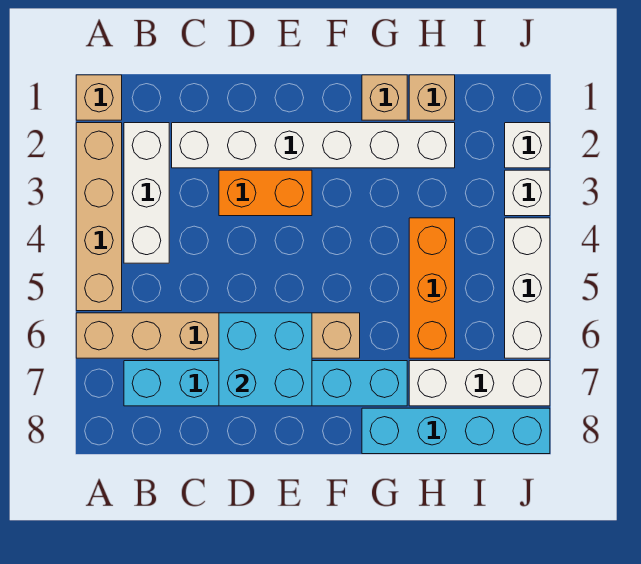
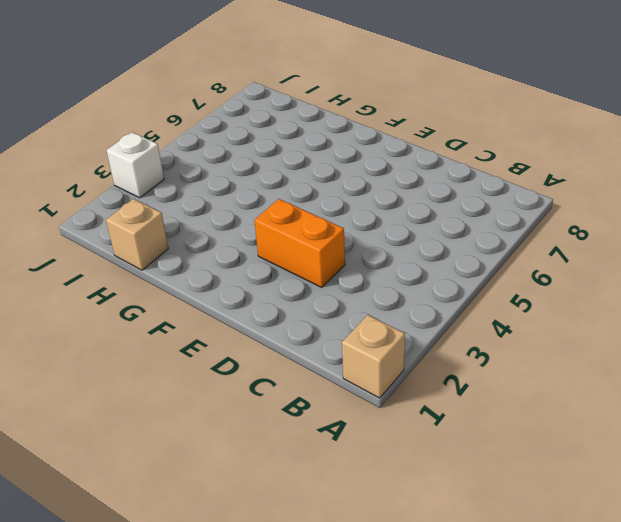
none -> tan brick A2:A5 level 1
none -> tan brick A6:F6 level 1
none -> white brick B2:B4 level 1

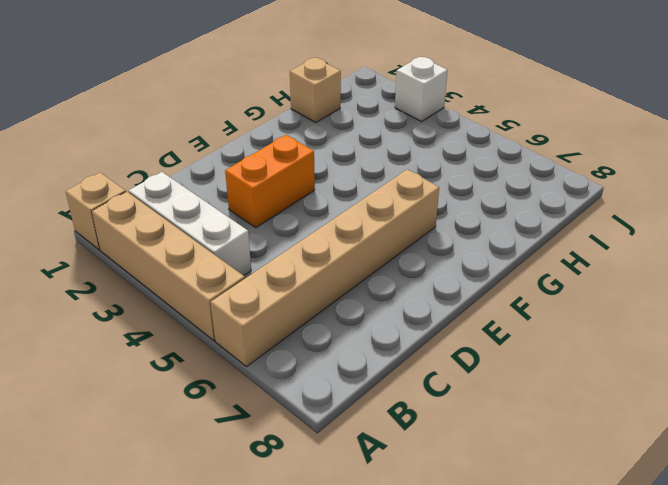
none -> cyan brick B7:G7 level 1
none -> white brick C2:H2 level 1
none -> tan brick G1 level 1

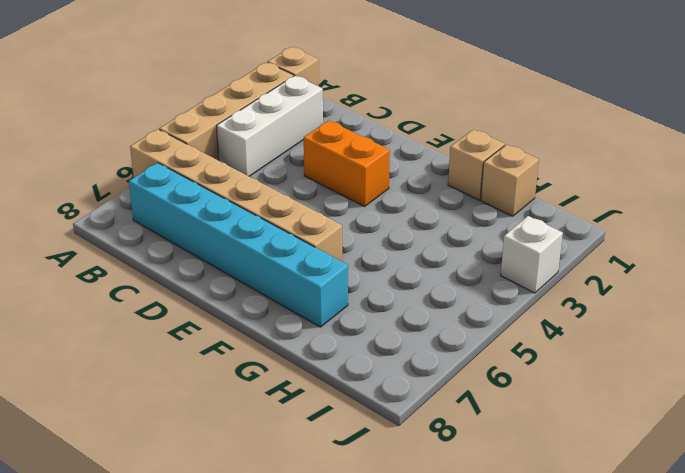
none -> white brick C2:H2 level 1
none -> cyan brick G8:J8 level 1
none -> orange brick H4:H6 level 1

